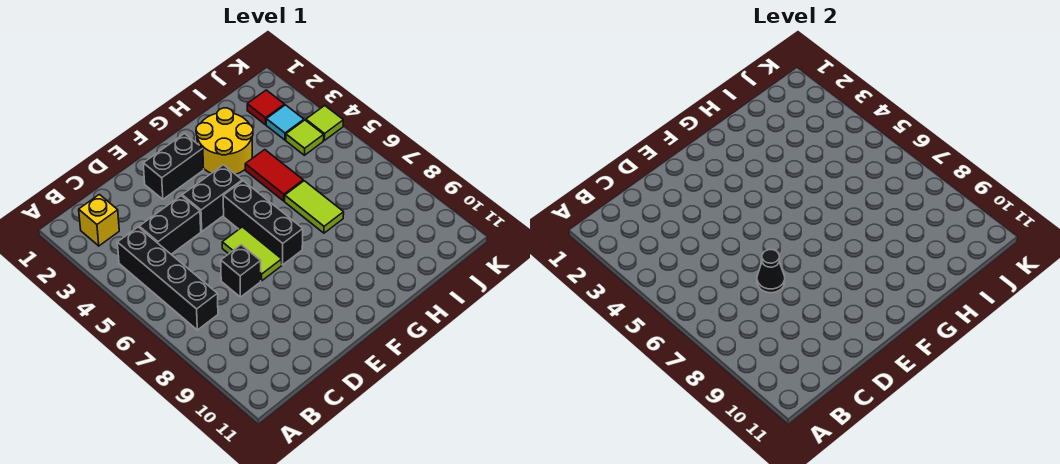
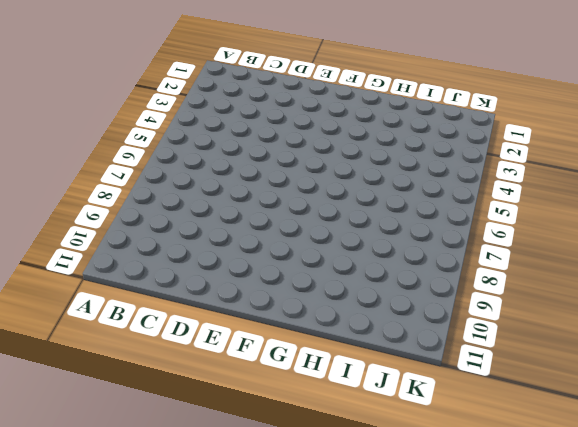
none -> yellow brick B2 level 1
none -> black brick B4:B7 level 1
none -> black brick C4:D4 level 1

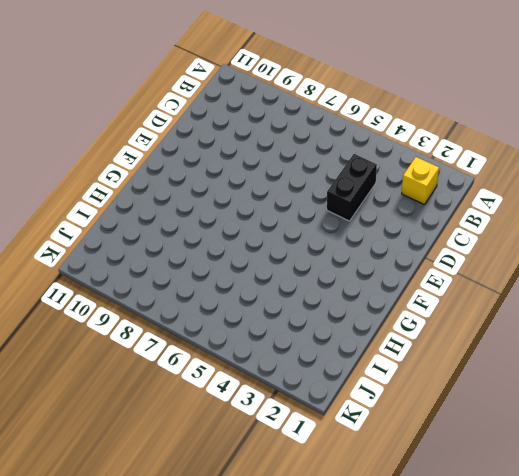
none -> black brick B4:B7 level 1
none -> black brick D7 level 1
none -> black brick E2:F2 level 1

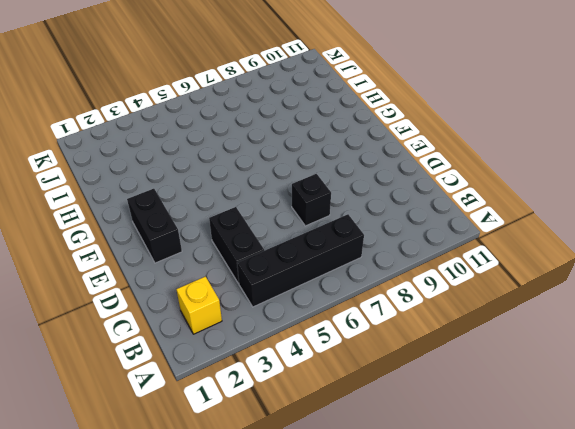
none -> black brick E4:F4 level 1
none -> lime tile E6:E7 level 1
none -> black brick F5:F7 level 1

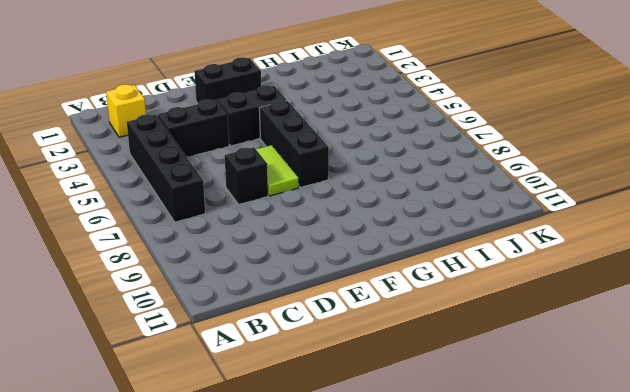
none -> yellow round brick G2:H3 level 1
none -> red tile H4:H5 level 1
none -> lime tile H6:H7 level 1

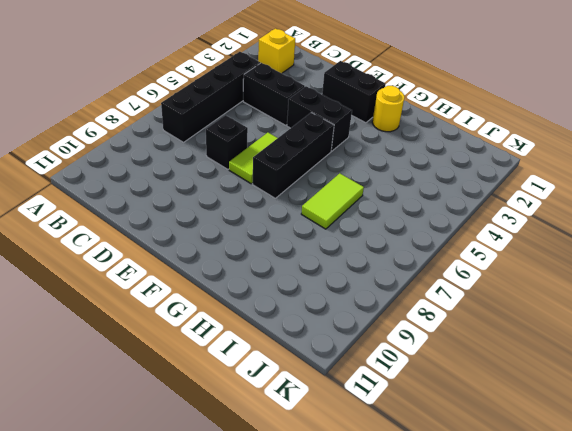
yellow round brick G2 level 1 -> yellow round brick G2:H3 level 1
none -> red tile H4:H5 level 1
none -> red tile J2 level 1
none -> cyan tile J3 level 1

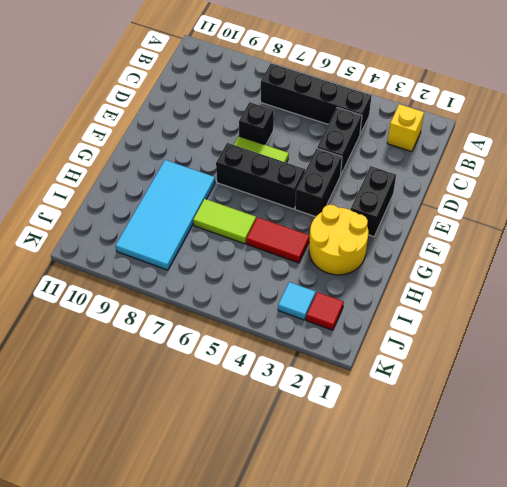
cyan tile G8:J9 level 1 -> none
none -> lime tile J4 level 1
none -> lime tile K4 level 1
none -> black cone D7 level 2

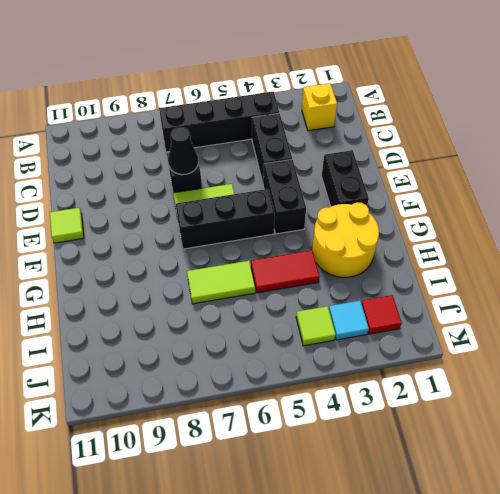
lime tile E11 level 1 -> lime tile K4 level 1

